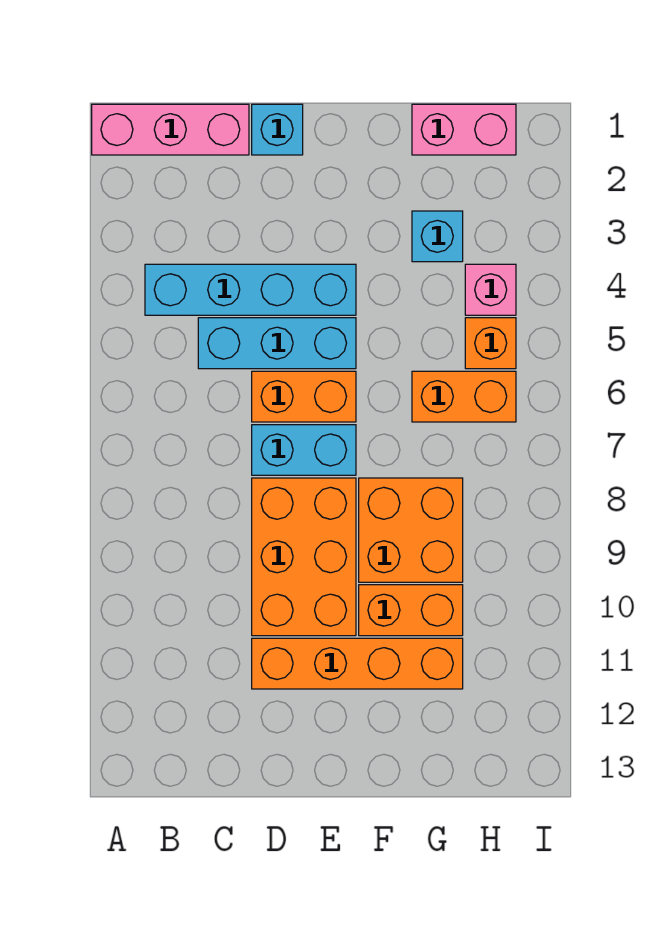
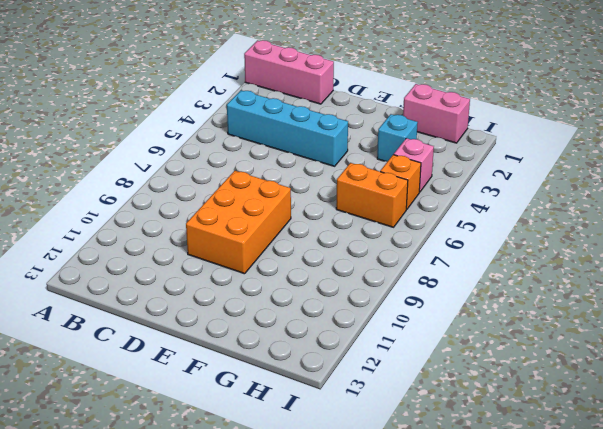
none -> cyan brick C5:E5 level 1
none -> cyan brick D1 level 1
none -> orange brick D6:E6 level 1

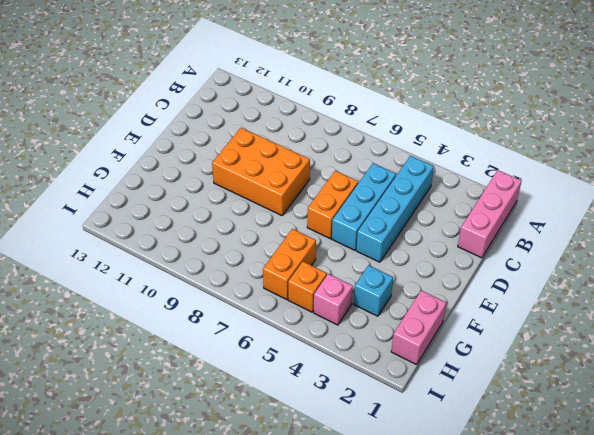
none -> cyan brick D1 level 1
none -> cyan brick D7:E7 level 1
none -> orange brick D11:G11 level 1

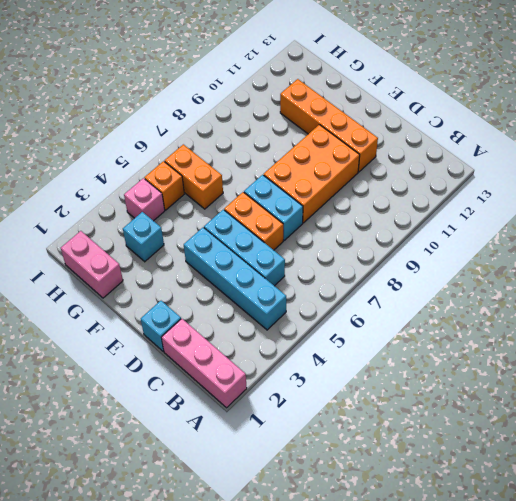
none -> orange brick F8:G9 level 1
none -> orange brick F10:G10 level 1

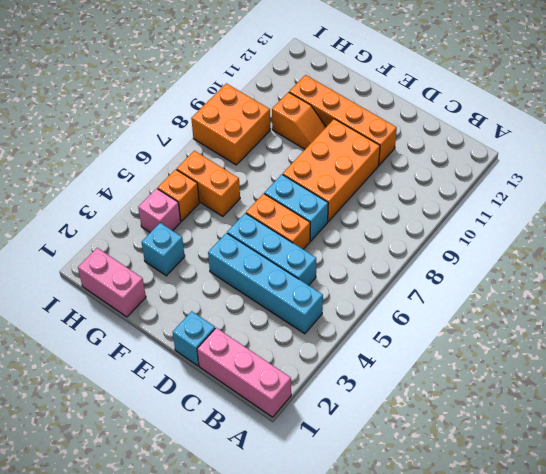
orange slope F10:G10 level 1 top G -> orange brick F10:G10 level 1
orange brick H8:I9 level 1 -> orange brick F8:G9 level 1

